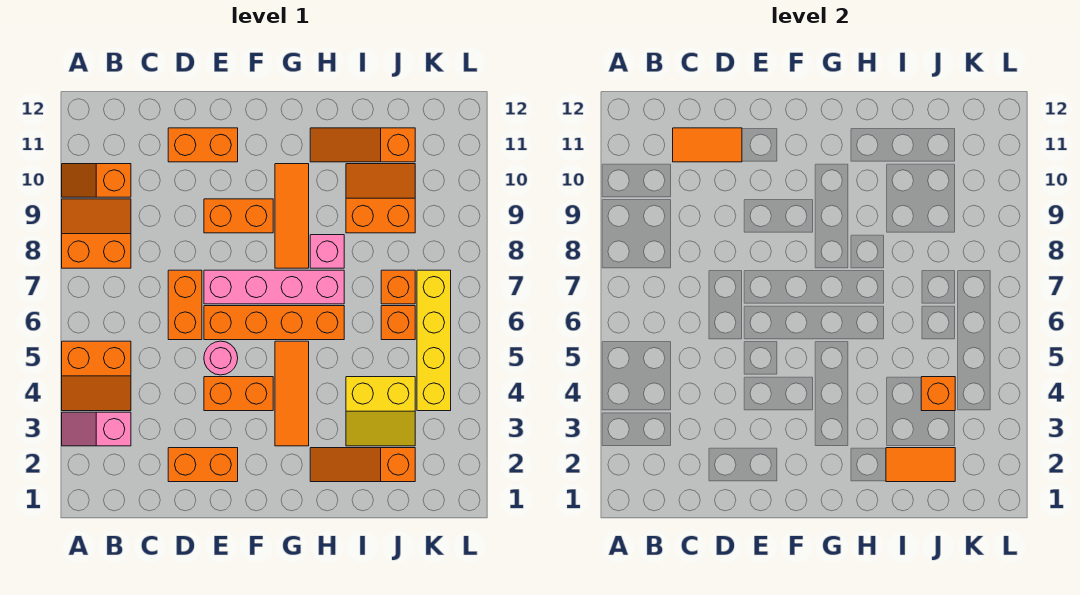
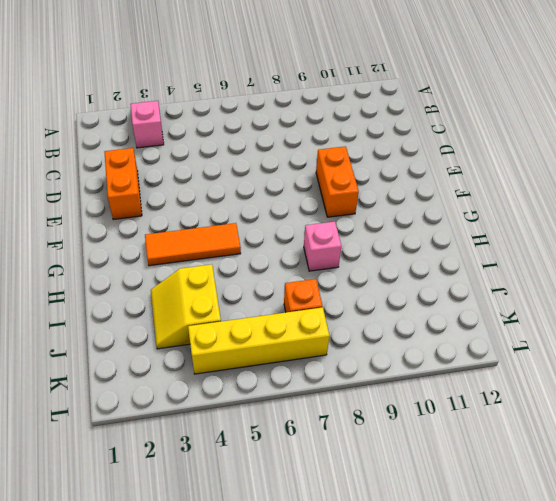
none -> orange slope A4:B5 level 1 top 5
none -> orange slope A8:B9 level 1 top 8
none -> orange slope A10:B10 level 1 top B

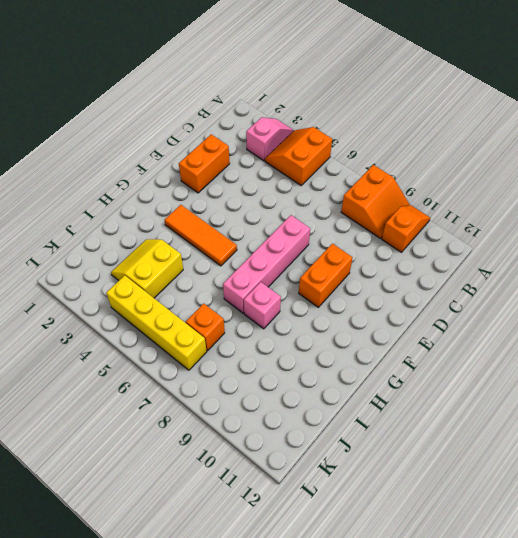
none -> orange brick D6:D7 level 1
none -> orange brick D11:E11 level 1
none -> orange brick E4:F4 level 1

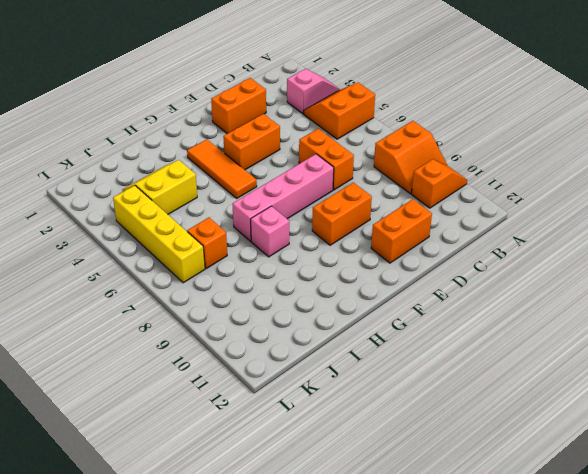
none -> pink round brick E5 level 1
none -> orange brick E6:H6 level 1
none -> orange tile G8:G10 level 1

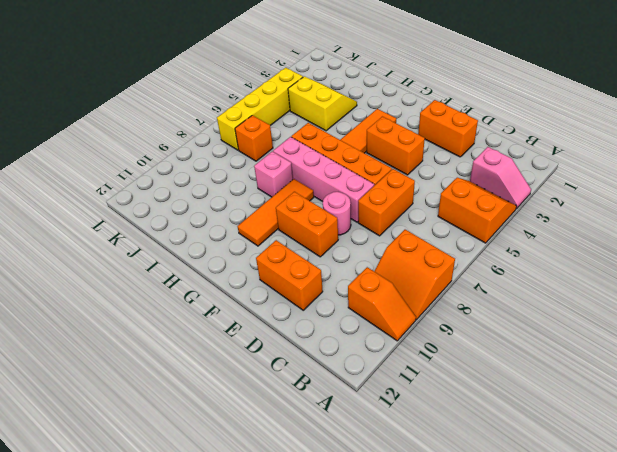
pink round brick E8 level 1 -> pink round brick E5 level 1
none -> orange slope H2:J2 level 1 top J
none -> orange slope H11:J11 level 1 top J
none -> orange slope I9:J10 level 1 top 9

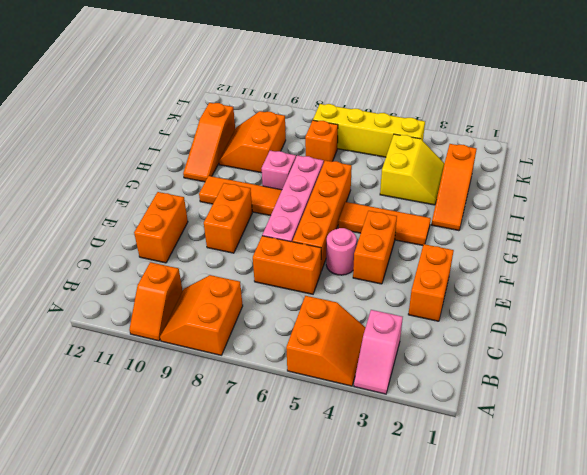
none -> orange brick J6 level 1
none -> orange tile C11:D11 level 2
none -> orange tile I2:J2 level 2

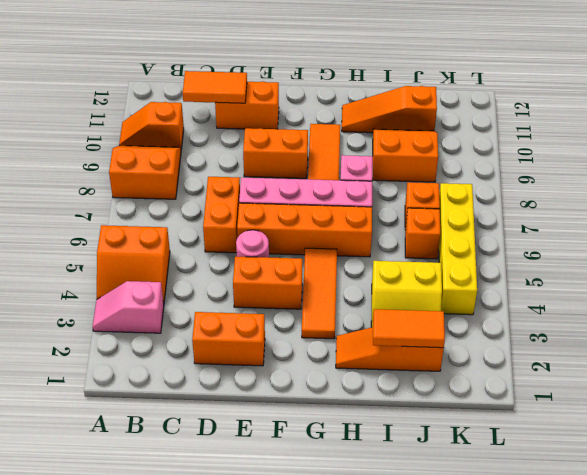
none -> orange brick J4 level 2

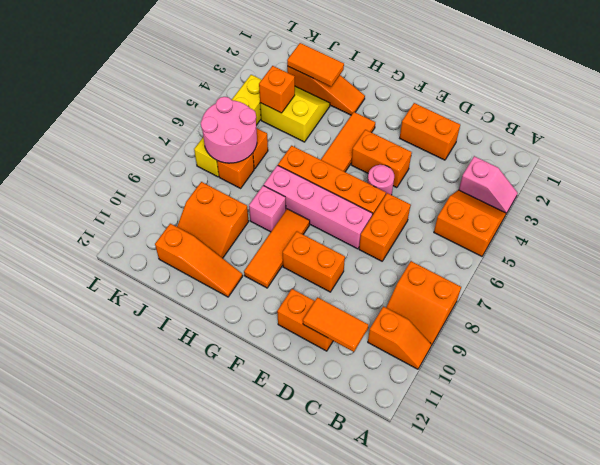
pink round brick J6:K7 level 2 -> none

